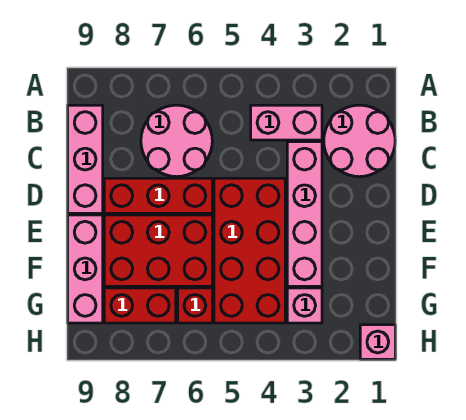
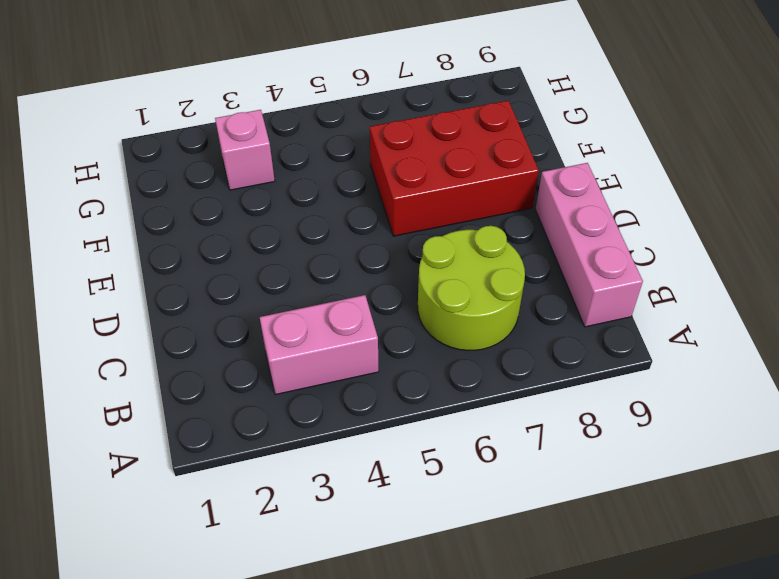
lime round brick B6:C7 level 1 -> pink round brick B6:C7 level 1
none -> pink round brick B1:C2 level 1
none -> pink brick C3:F3 level 1
none -> red brick D4:G5 level 1

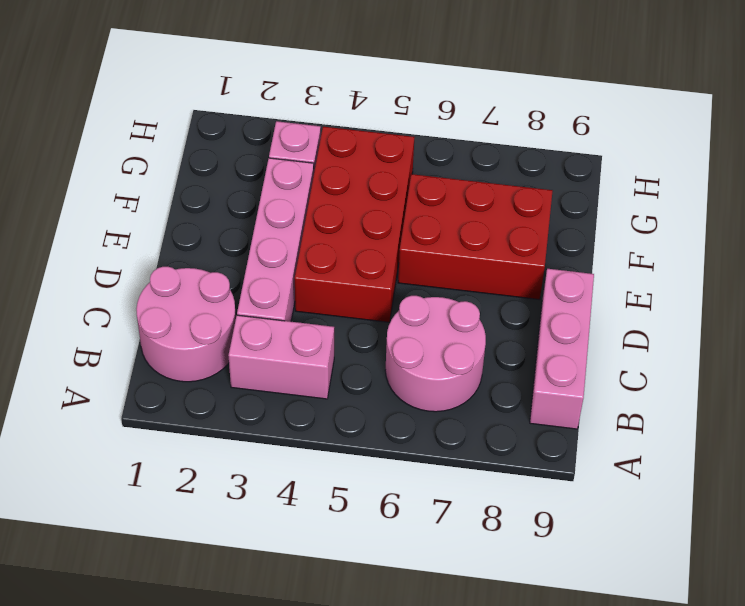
none -> red brick D6:D8 level 1
none -> pink brick E9:G9 level 1
none -> red brick G6 level 1

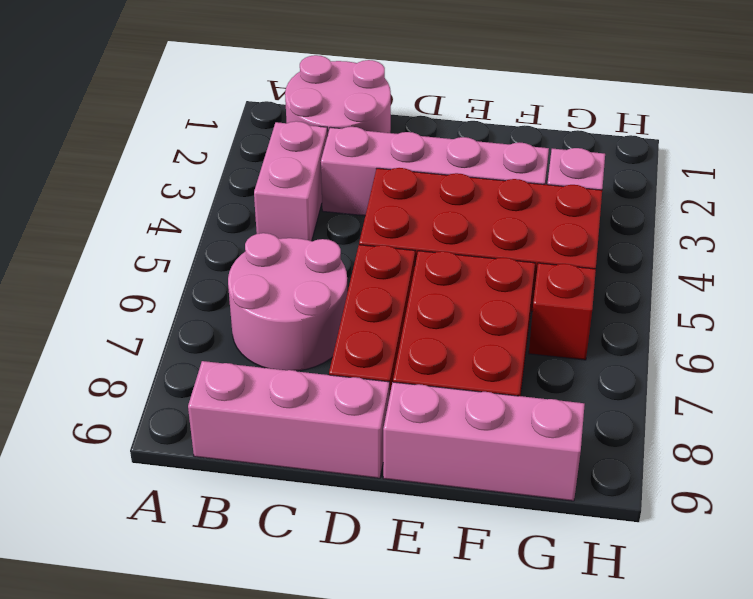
none -> red brick G7:G8 level 1
none -> pink brick H1 level 1

